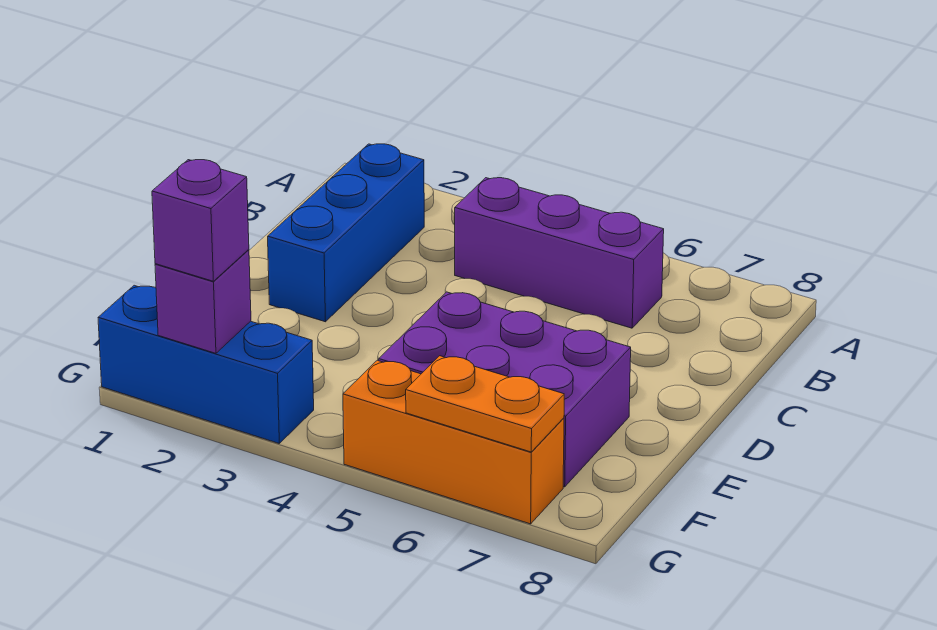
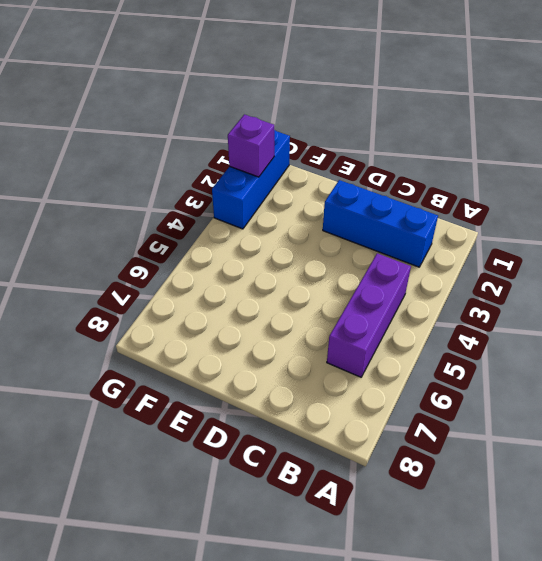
none -> purple brick E5:F7 level 1
none -> orange brick G5:G7 level 1

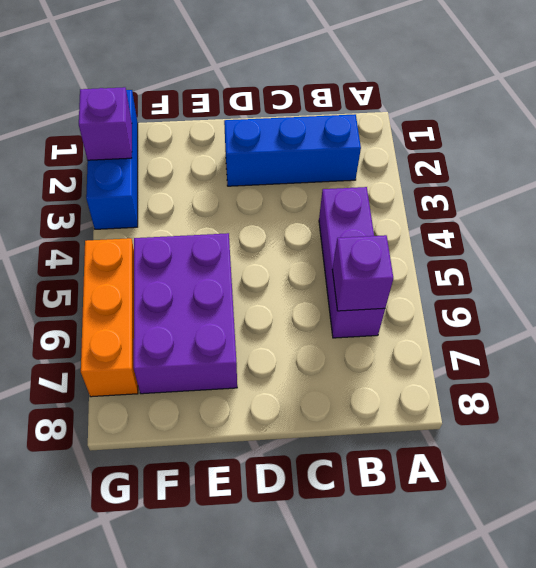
purple brick B6 level 2 -> purple brick G2 level 3
none -> orange plate G6:G7 level 2

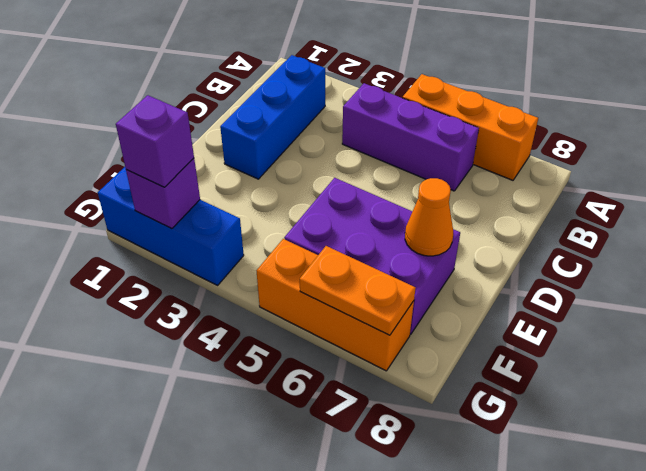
orange brick A5:A7 level 1 -> none
orange cone E7 level 2 -> none

